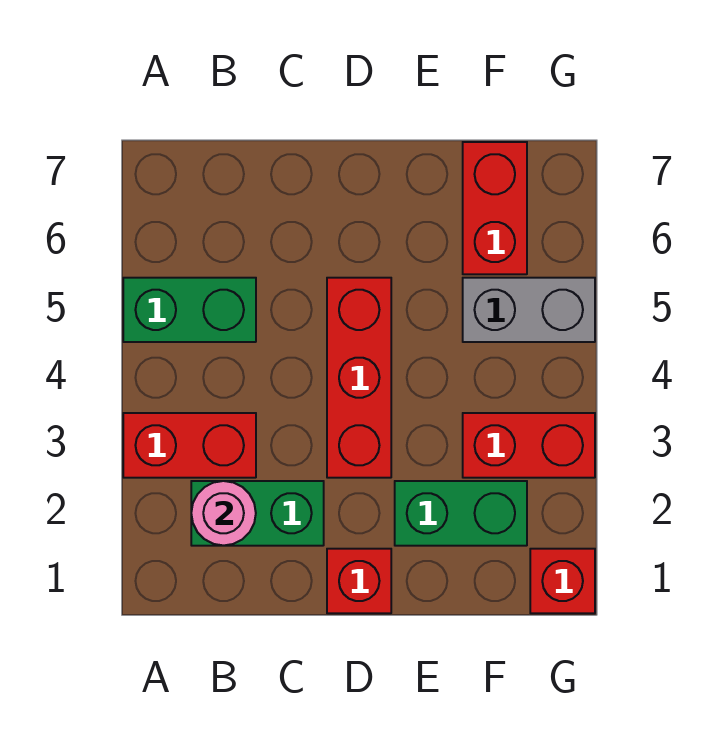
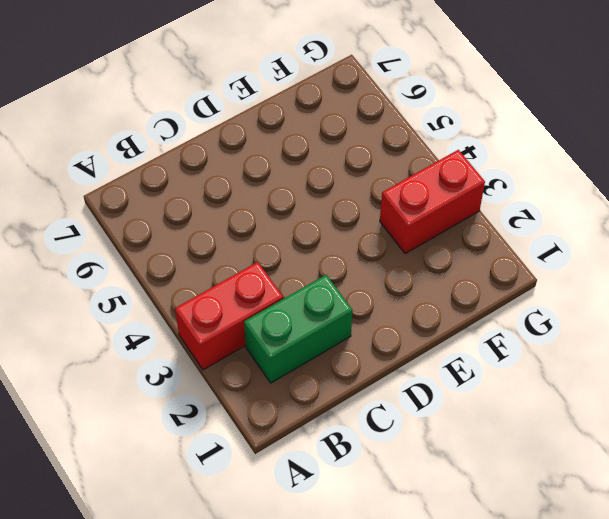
none -> green brick A5:B5 level 1
none -> red brick D1 level 1

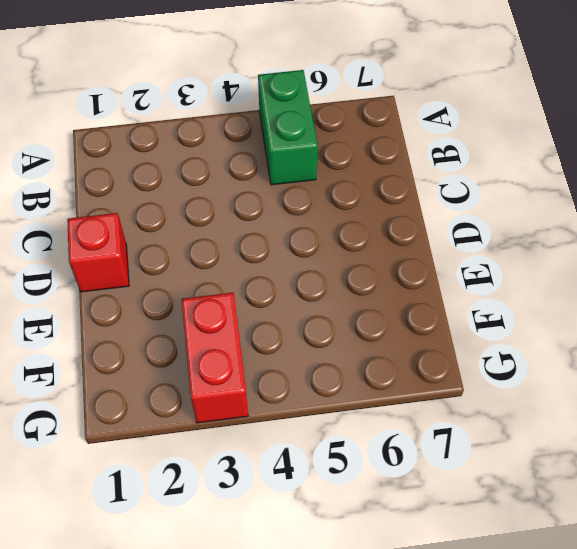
none -> red brick A3:B3 level 1
none -> green brick B2:C2 level 1

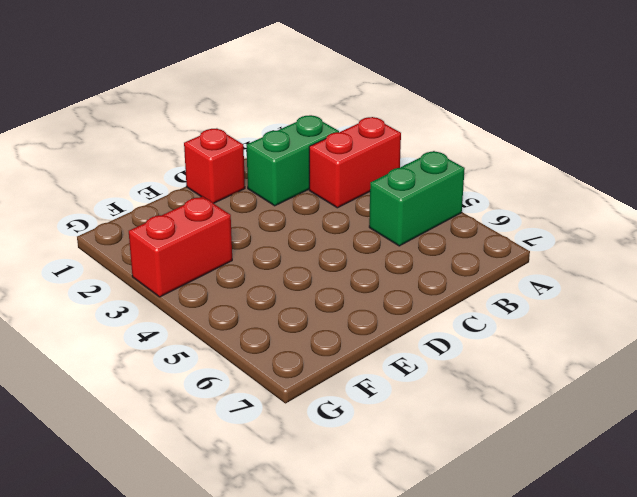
none -> red brick D3:D5 level 1
none -> green brick E2:F2 level 1

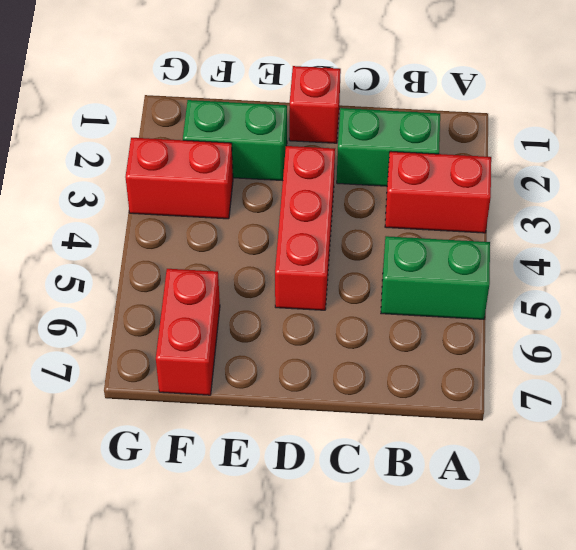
none -> grey brick F5:G5 level 1
none -> red brick G1 level 1

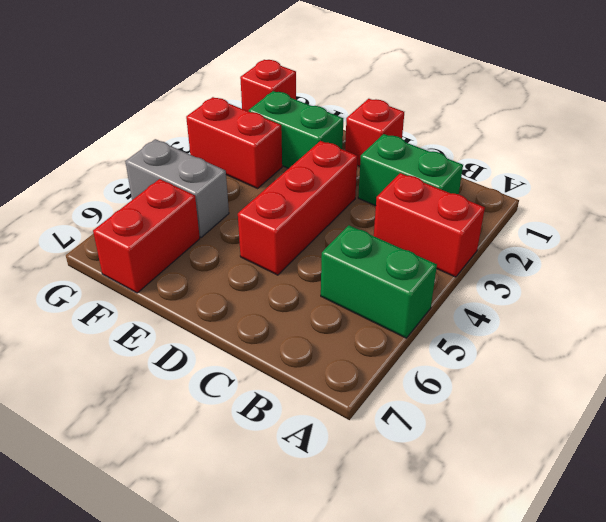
none -> pink round brick B2 level 2

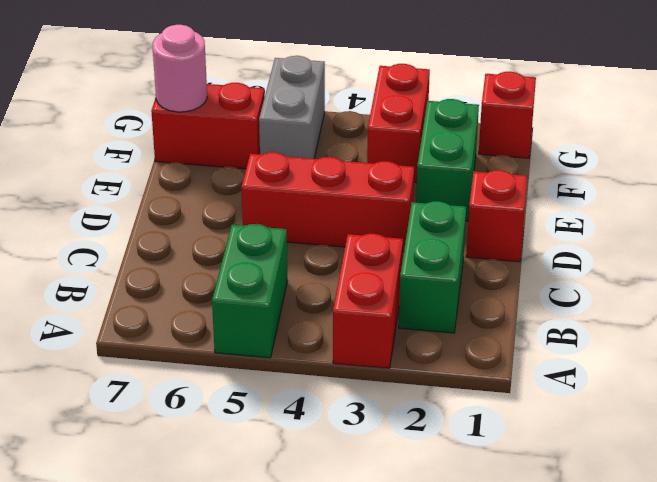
pink round brick F7 level 2 -> pink round brick B2 level 2

